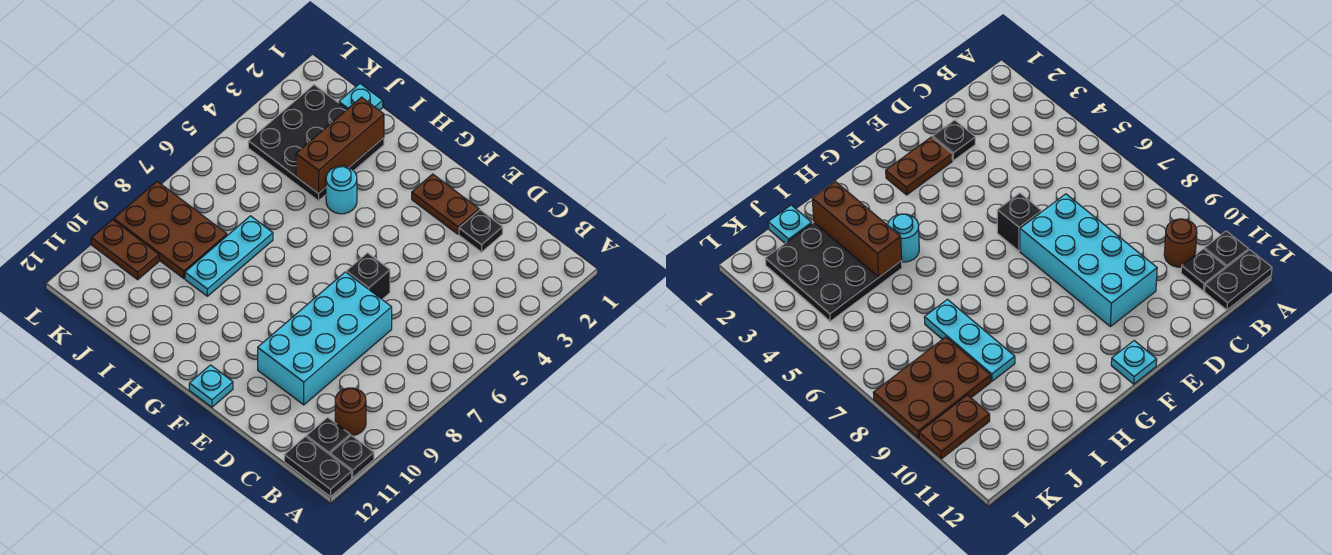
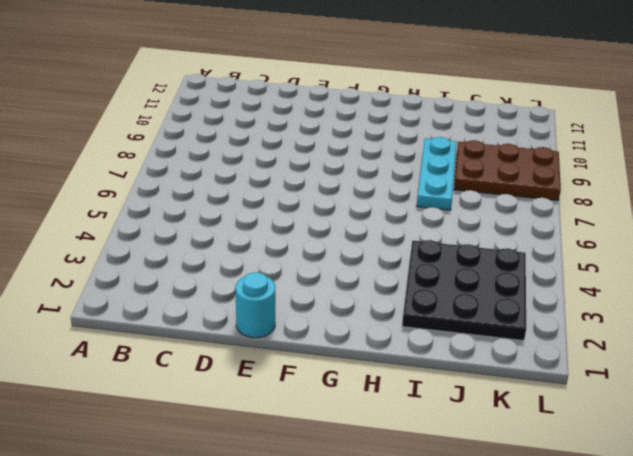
cyan round brick E1 level 1 -> cyan round brick H4 level 1
none -> black plate A11 level 1
none -> black plate A12:B12 level 1
none -> brown round brick B10 level 1

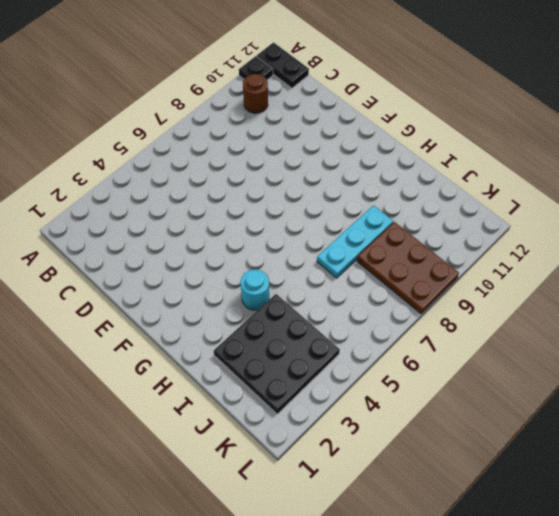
none -> black plate B11 level 1
none -> black plate D2 level 1
none -> cyan brick D7:E10 level 1

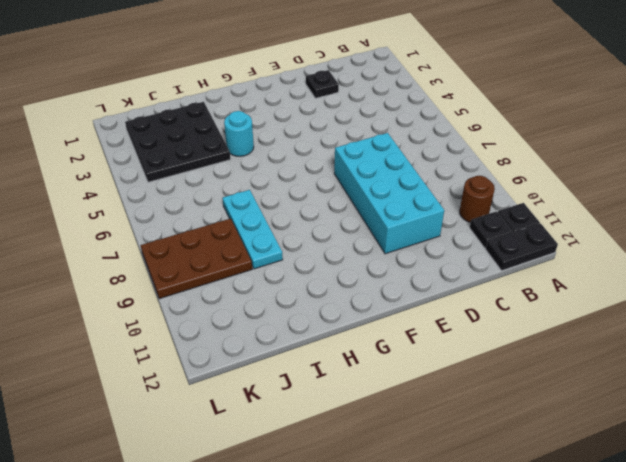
none -> brown plate E2:F2 level 1
none -> black brick E6 level 1
none -> cyan plate F12 level 1

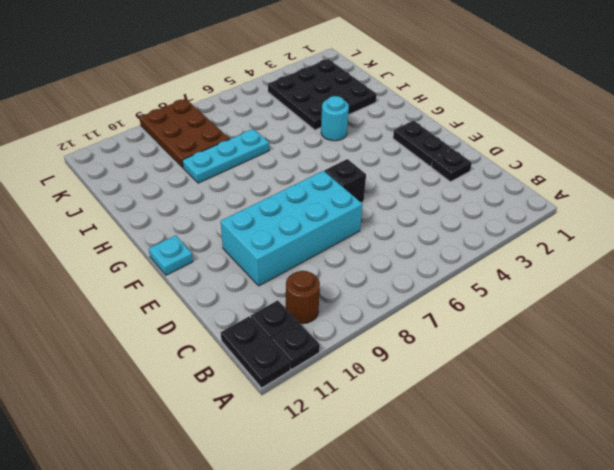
black plate E2:F2 level 1 -> brown plate E2:F2 level 1
none -> cyan plate J1 level 1
none -> brown plate K10:L10 level 1
none -> brown brick I2:I4 level 2

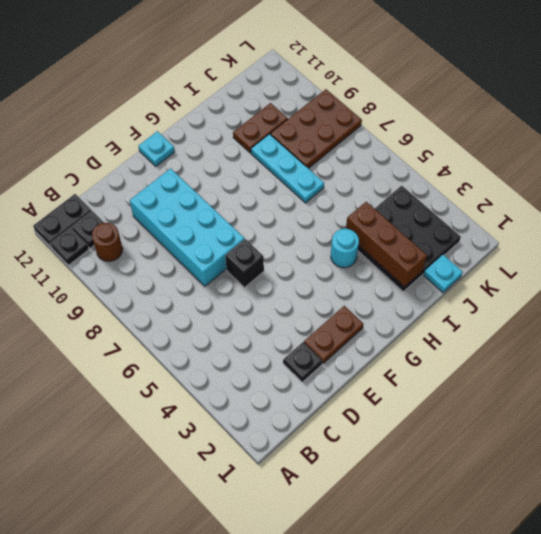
brown plate I10:J10 level 1 -> brown plate K10:L10 level 1

